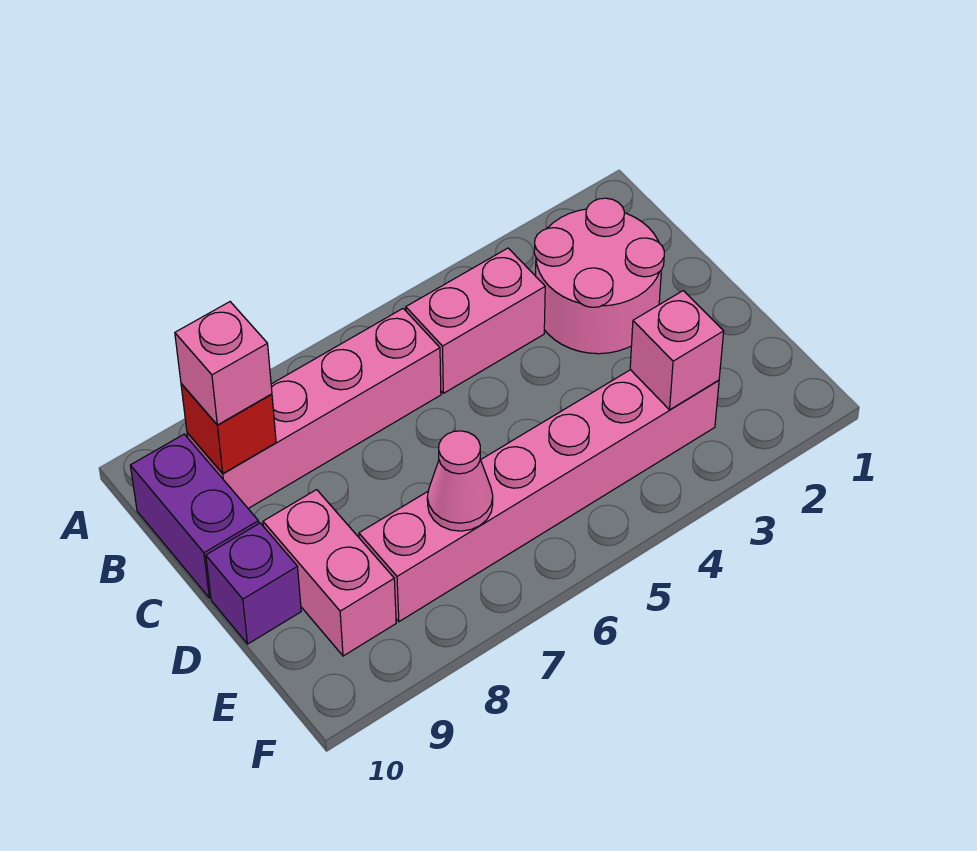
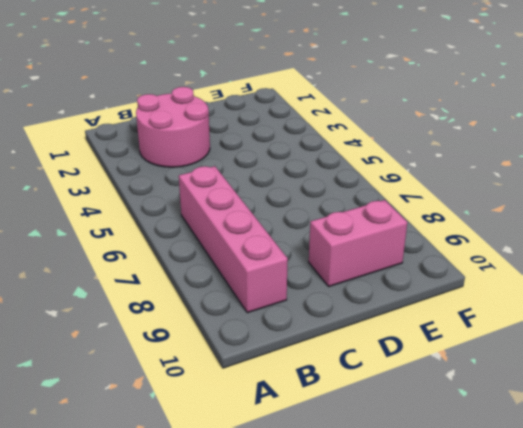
none -> pink brick B4:B5 level 1
none -> purple brick B10:C10 level 1

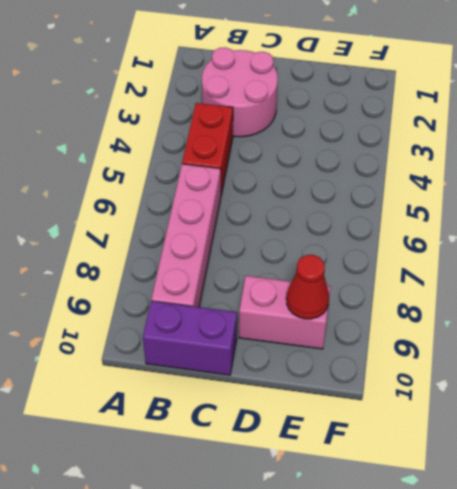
red brick B4:B5 level 1 -> pink brick B4:B5 level 1
red cone E9 level 2 -> none
none -> purple brick D10 level 1
none -> pink brick E3:E8 level 1

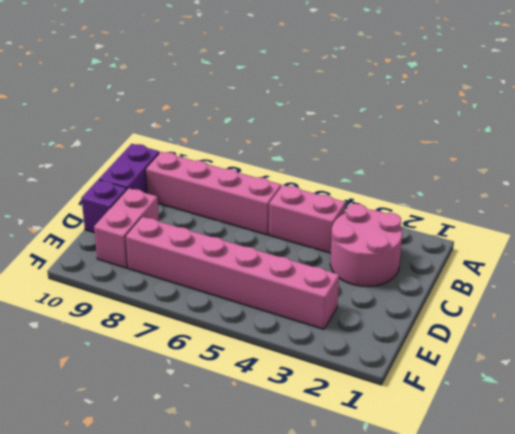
none -> red brick B9 level 2
none -> pink brick E3 level 2

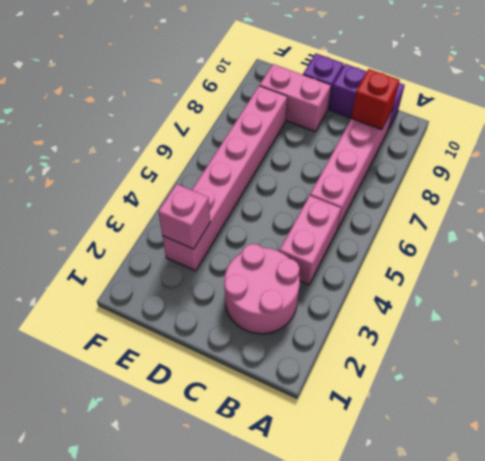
none -> pink cone E7 level 2
none -> pink brick B9 level 3

